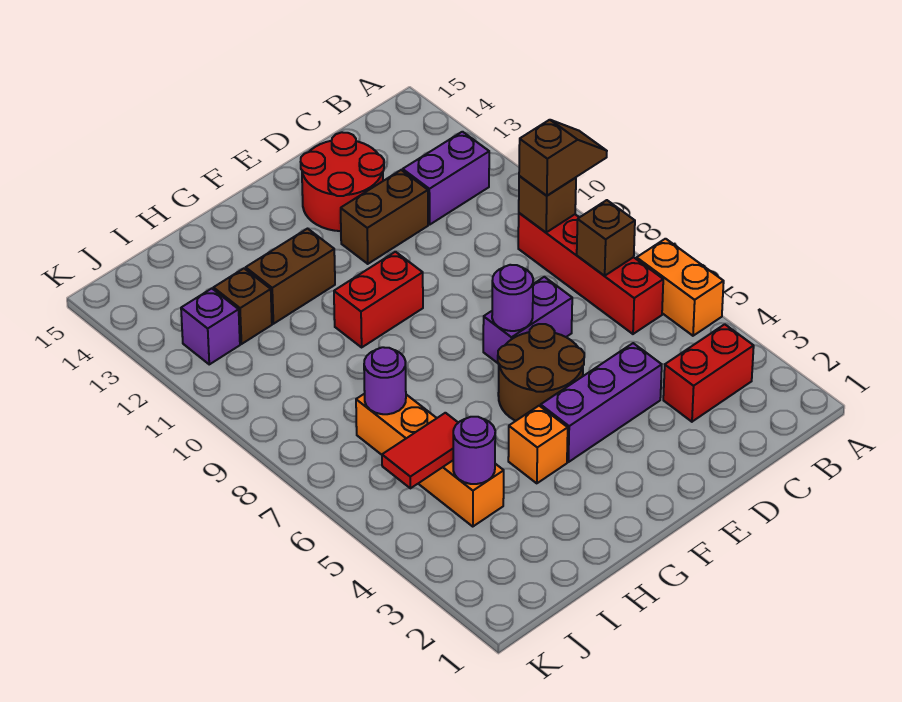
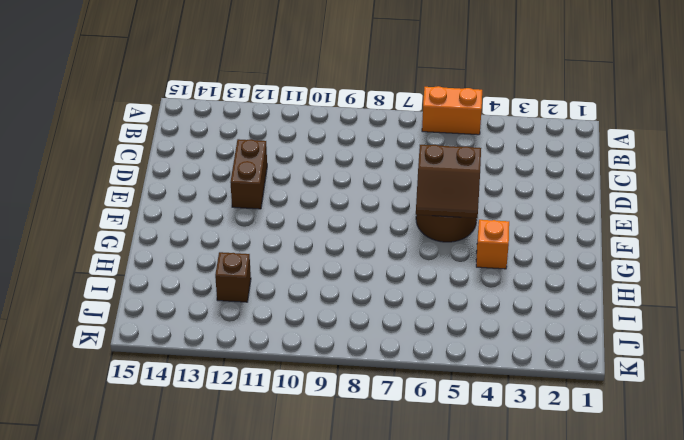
brown slope E5:F6 level 2 top E -> none
none -> red brick B3:C3 level 1
none -> red brick B6:B9 level 1
none -> purple brick B12:C12 level 1

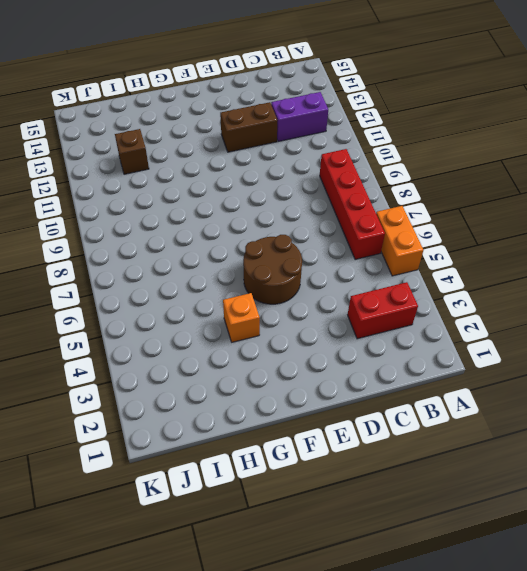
none -> purple brick D4:F4 level 1
none -> purple brick D7:E7 level 1
none -> red round brick D13:E14 level 1

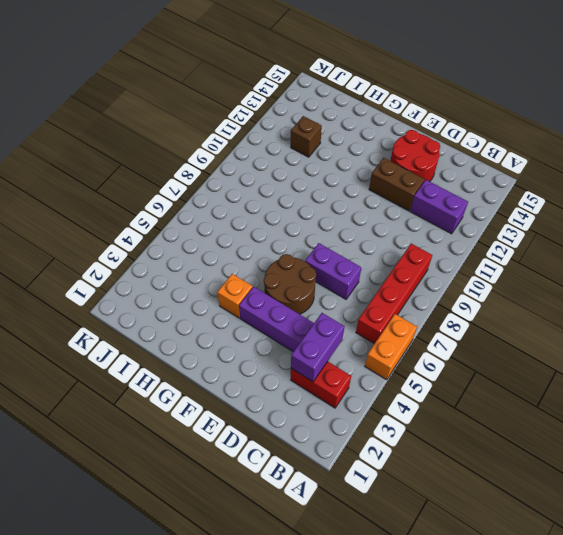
purple brick C3:C4 level 2 -> none
none -> red brick F10:G10 level 1
none -> brown brick G12:H12 level 1
none -> orange brick I4:I7 level 1

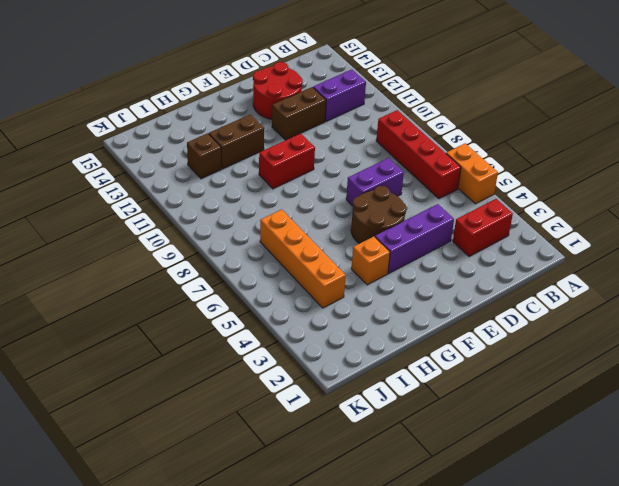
none -> purple brick J12 level 1
none -> brown brick B7 level 2
none -> brown brick B9 level 2

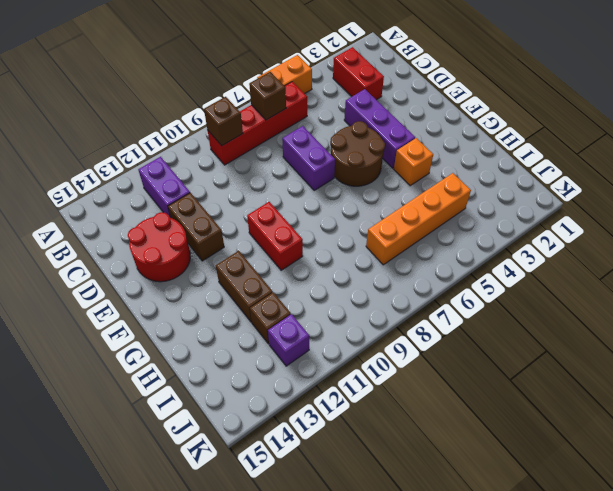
none -> purple round brick E7 level 2
none -> purple round brick I4 level 2
none -> red tile I5:J5 level 2

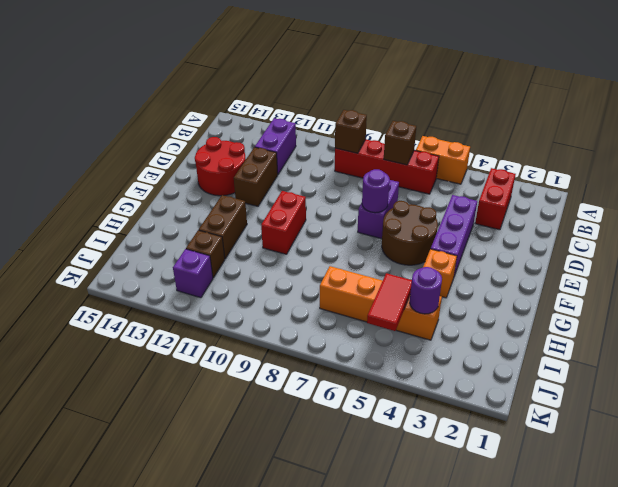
none -> purple round brick I7 level 2
none -> brown slope A9:B9 level 3 top B

